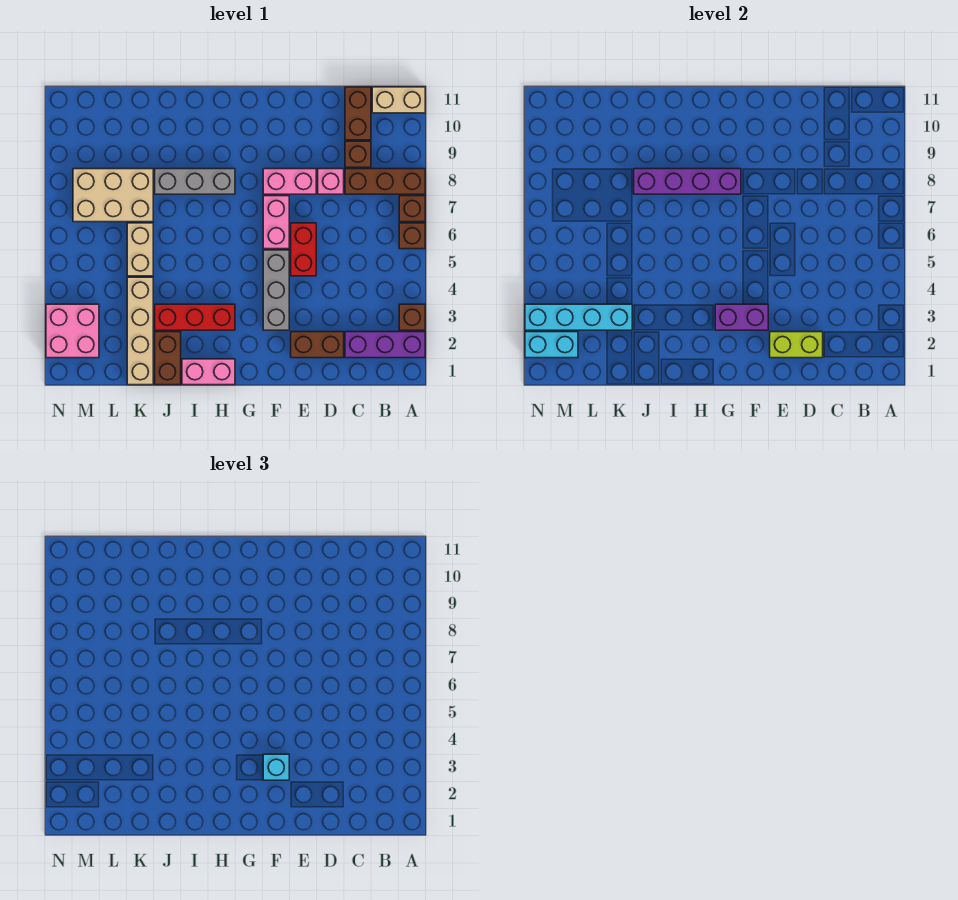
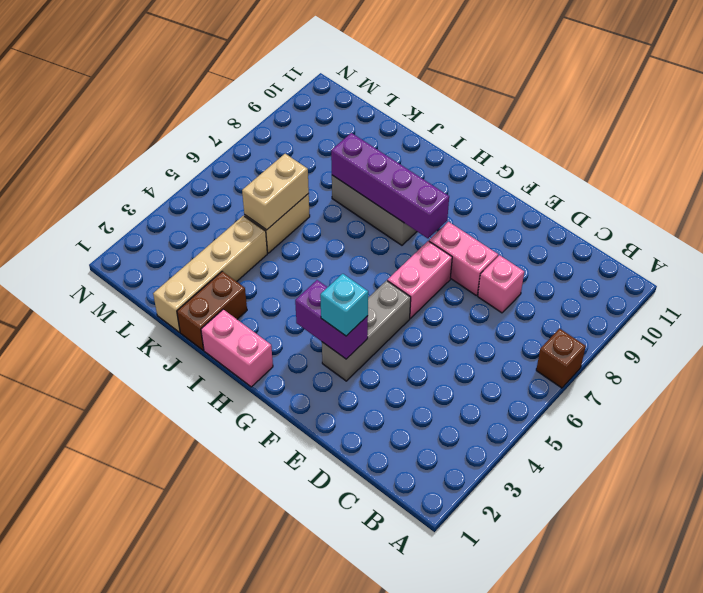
tan brick K5:K6 level 2 -> tan brick A11:B11 level 1
none -> purple brick A2:C2 level 1
none -> brown brick A3 level 1
none -> brown brick A6 level 1

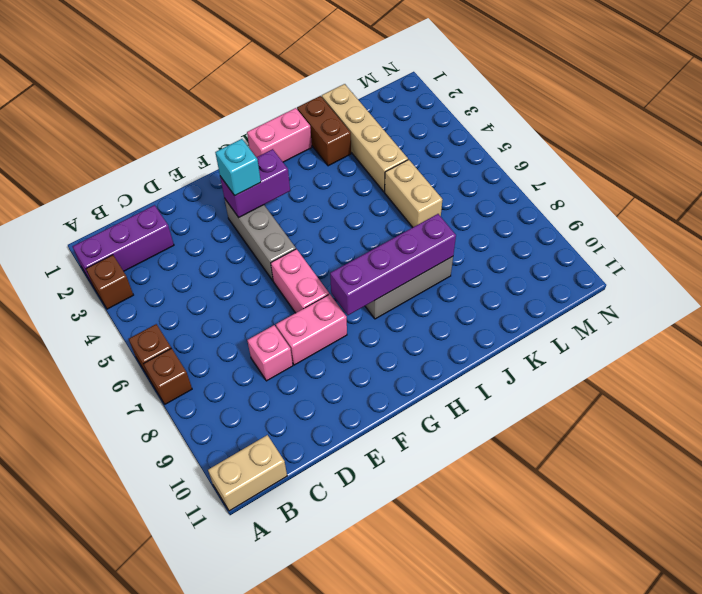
none -> brown brick A8:C8 level 1
none -> brown brick C9 level 1
none -> brown brick C10:C11 level 1

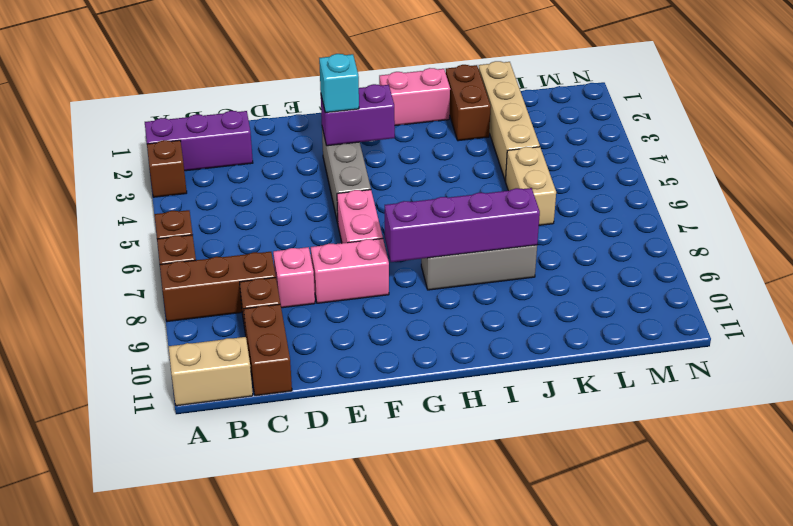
none -> brown brick D2:E2 level 1
none -> red brick E5:E6 level 1
none -> red brick H3:J3 level 1

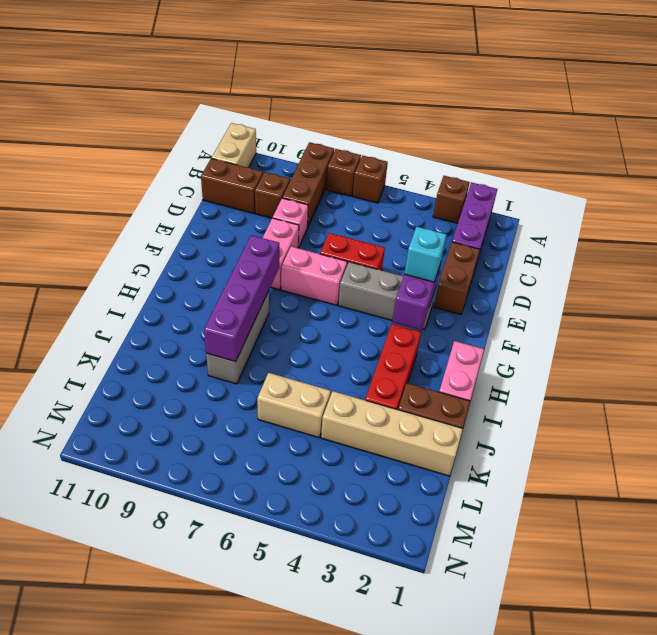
none -> tan brick K7:M8 level 1
none -> pink brick M2:N3 level 1
none -> lime brick D2:E2 level 2

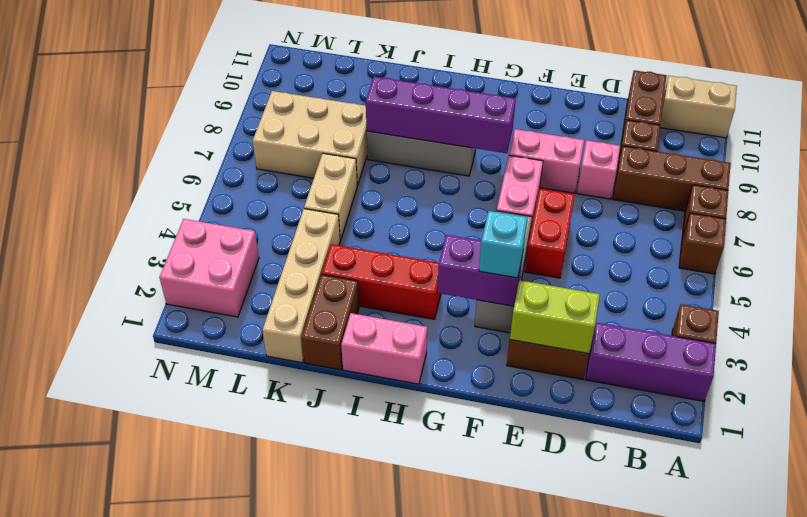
none -> cyan brick K3:N3 level 2
none -> cyan brick M2:N2 level 2

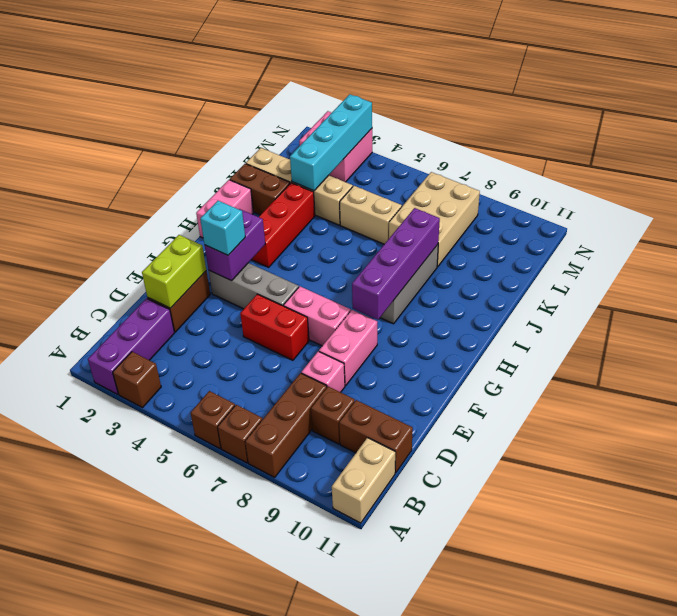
none -> cyan brick M2:N2 level 2

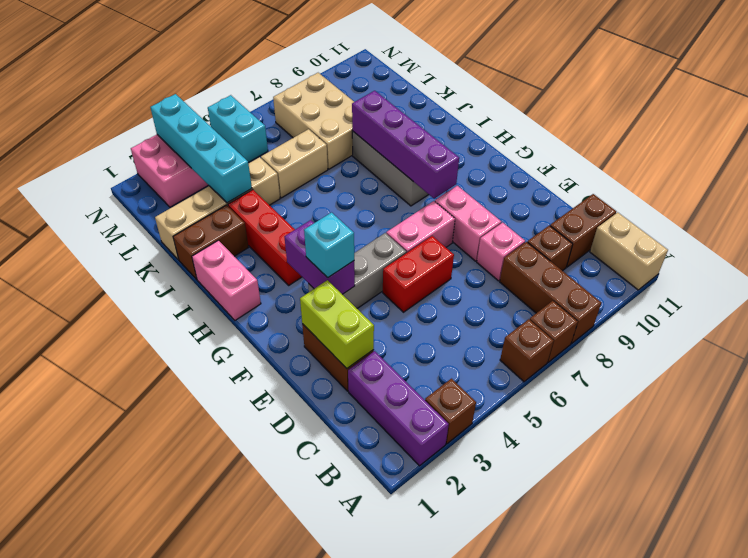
cyan brick M5:N5 level 1 -> cyan brick M2:N2 level 2

